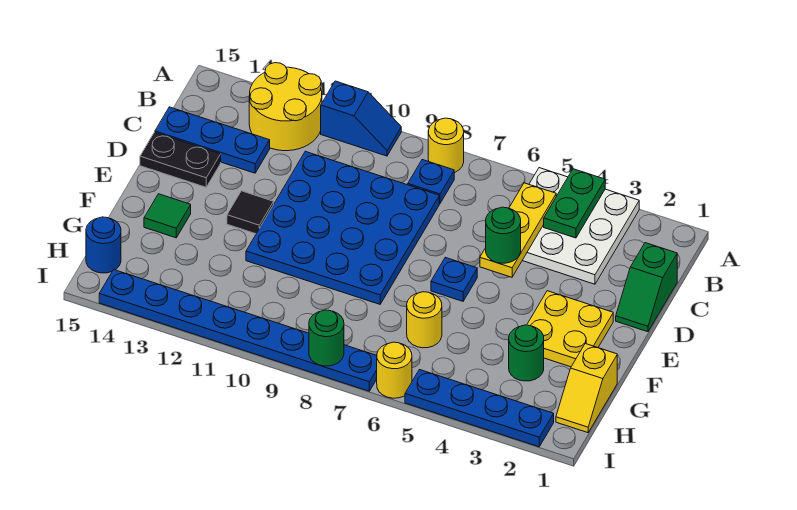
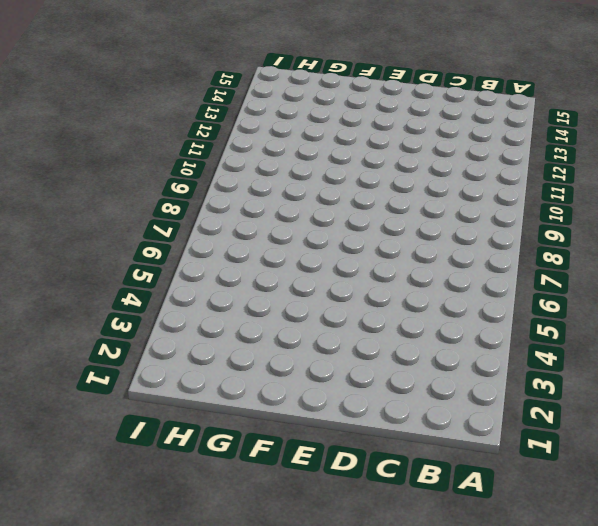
none -> white plate A3:C5 level 1
none -> yellow round brick A8 level 1
none -> blue slope A10:A11 level 1 top 11

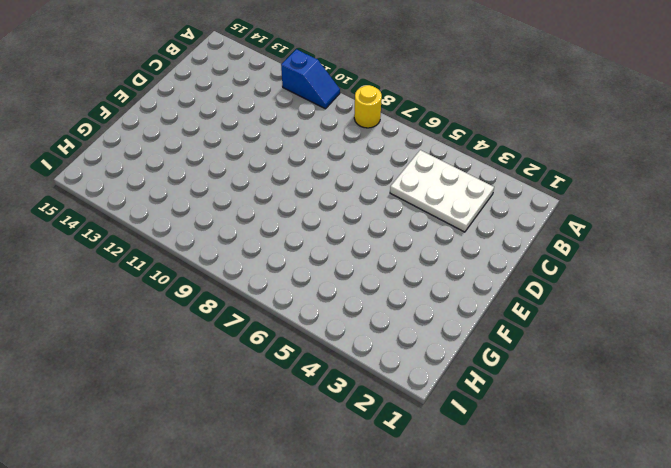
white plate B3:C5 level 1 -> white plate A3:C5 level 1
none -> yellow round brick A12:B13 level 1
none -> blue plate B8 level 1
none -> green slope C1:D1 level 1 top C

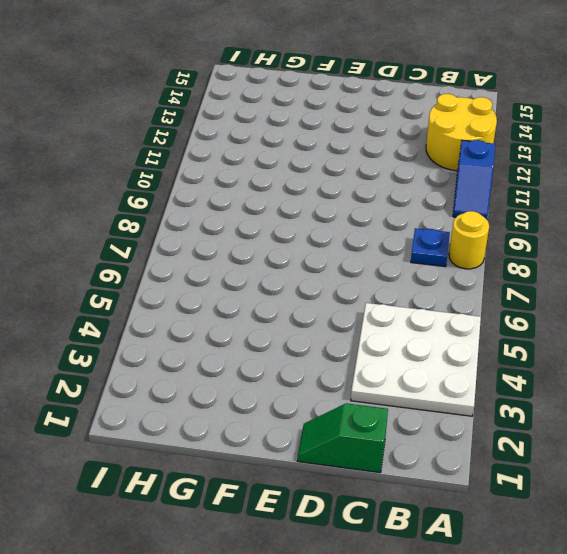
none -> blue plate C8:F11 level 1
none -> blue plate C13:C15 level 1
none -> black plate D14:D15 level 1

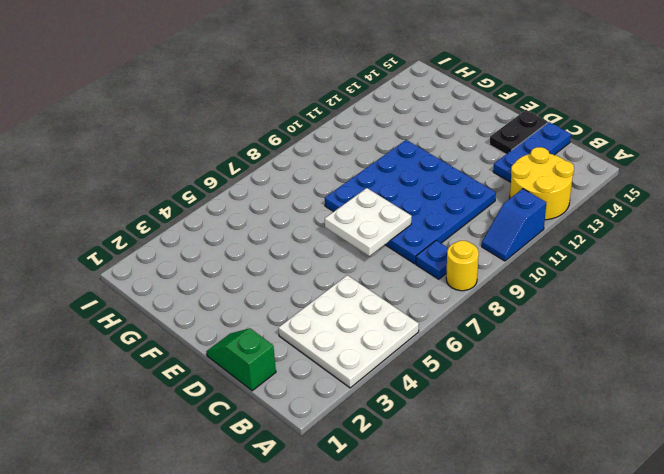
white plate D7:E8 level 2 -> none
none -> yellow plate E2:F3 level 1
none -> blue plate E6 level 1
none -> black tile E12 level 1

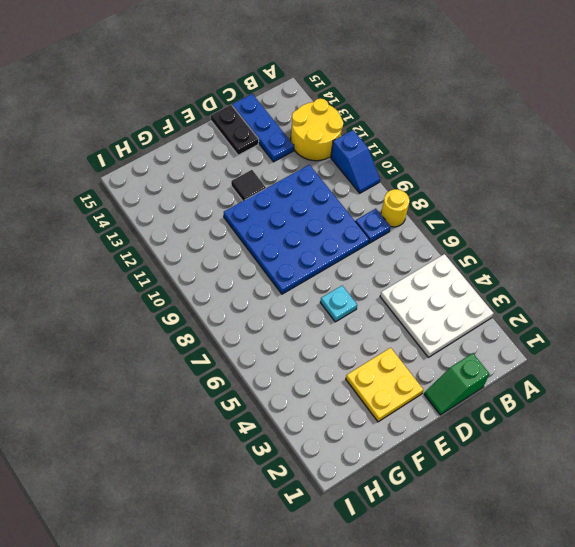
cyan plate E6 level 1 -> blue plate E6 level 1
none -> green tile F14 level 1
none -> yellow slope G1:H1 level 1 top G
none -> green round brick G3 level 1

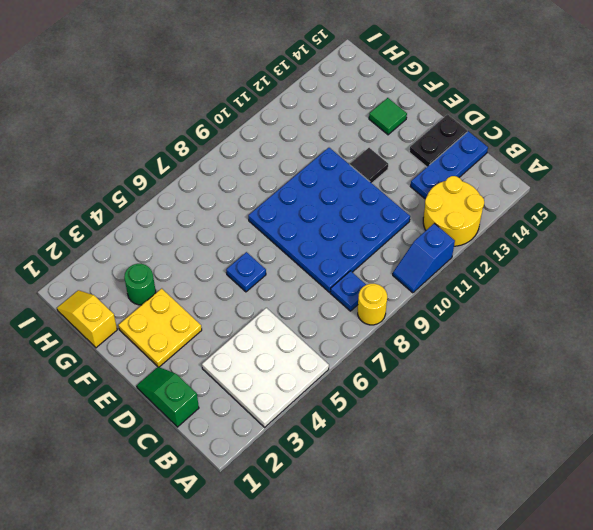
none -> yellow round brick G6 level 1
none -> blue round brick H15 level 1
none -> blue plate I2:I5 level 1

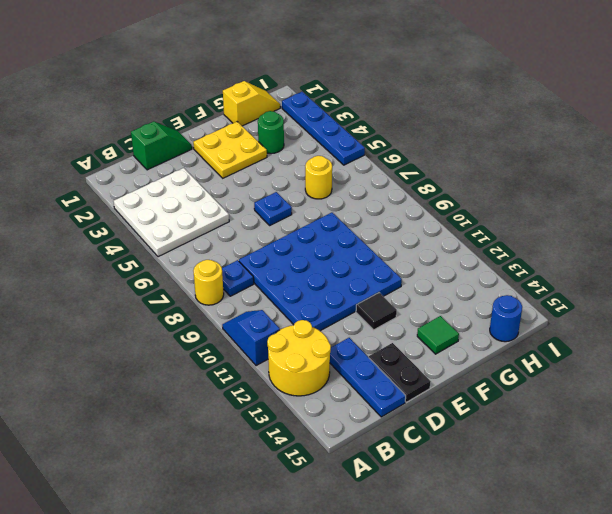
none -> yellow round brick I6 level 1
none -> blue plate I7:I14 level 1
none -> green plate A4:B4 level 2

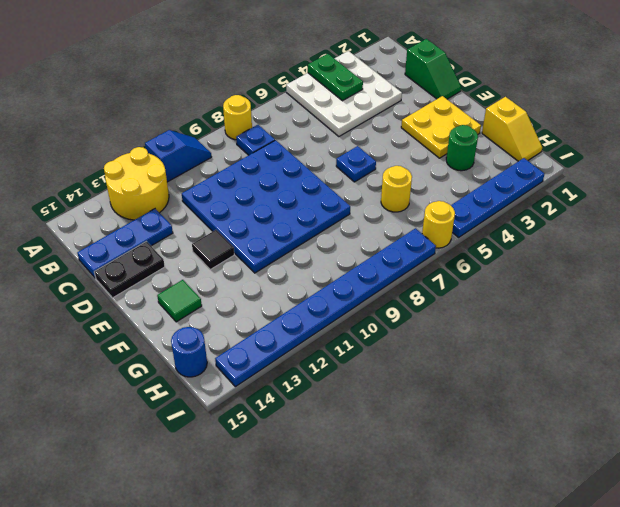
none -> yellow plate B5:D5 level 2
none -> green round brick I8 level 2
none -> green round brick D5 level 3

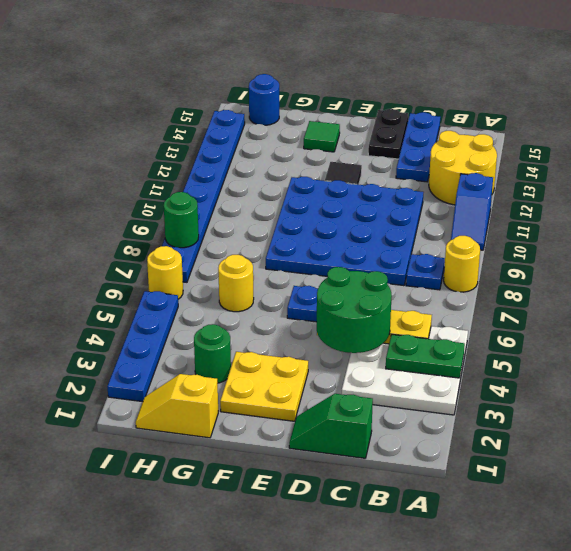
green round brick C4:D5 level 3 -> green round brick D5 level 3

